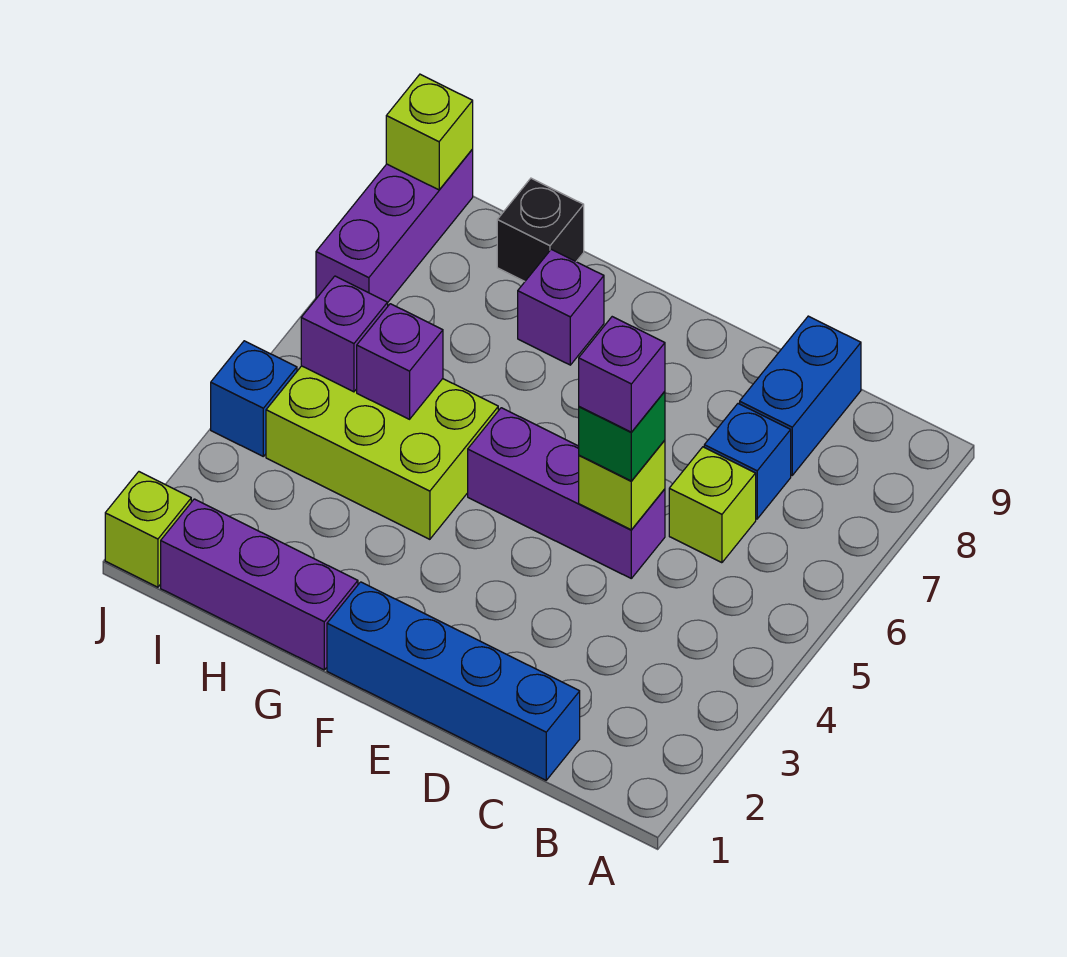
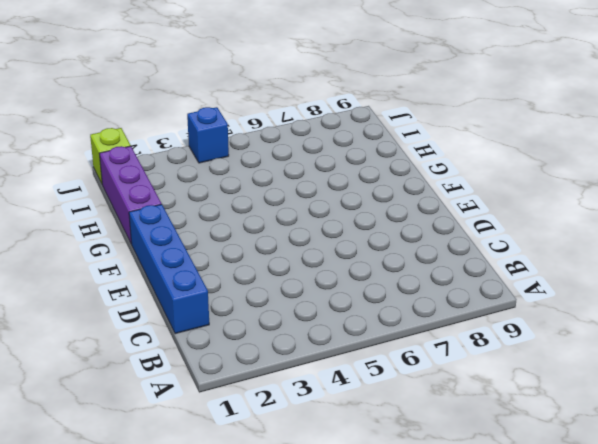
none -> lime brick C6 level 1
none -> blue brick C7 level 1
none -> blue brick C8:C9 level 1

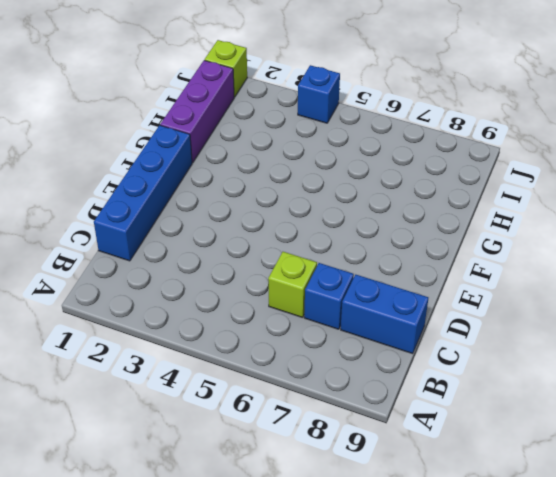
none -> purple brick D5:F5 level 1
none -> lime brick G4:I5 level 1
none -> purple brick G8 level 1

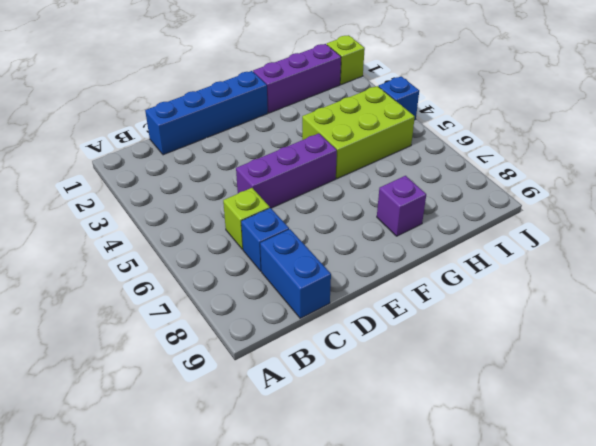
none -> black brick H9 level 1
none -> purple brick J7:J9 level 1
none -> lime brick D5 level 2

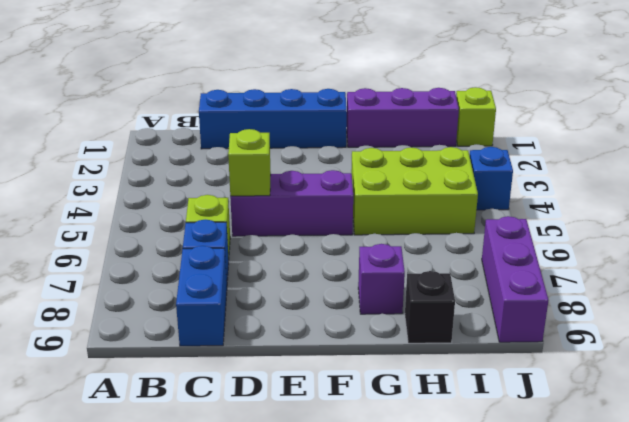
none -> purple brick H5 level 2
none -> purple brick I5 level 2
none -> lime brick J9 level 2

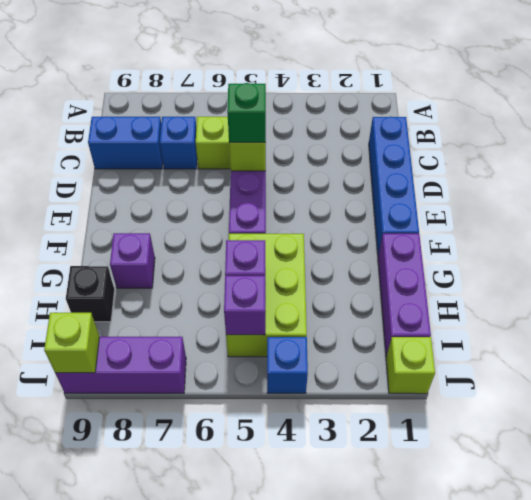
none -> purple brick D5 level 4

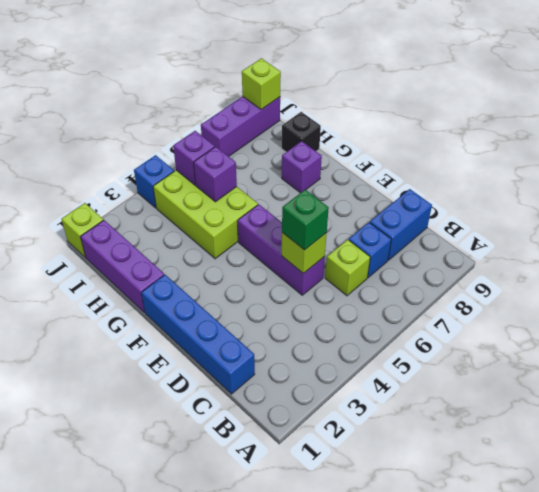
none -> purple brick D5 level 4

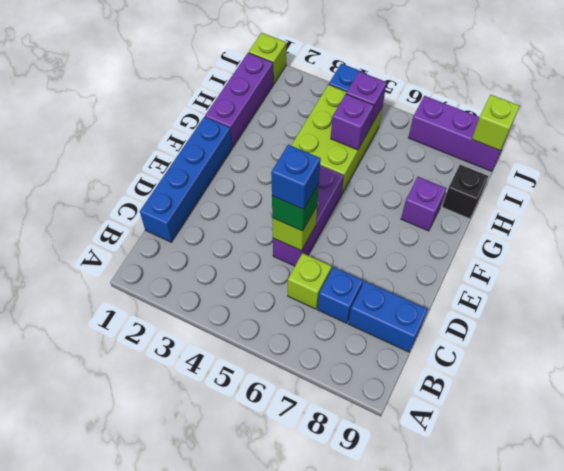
blue brick D5 level 4 -> purple brick D5 level 4

